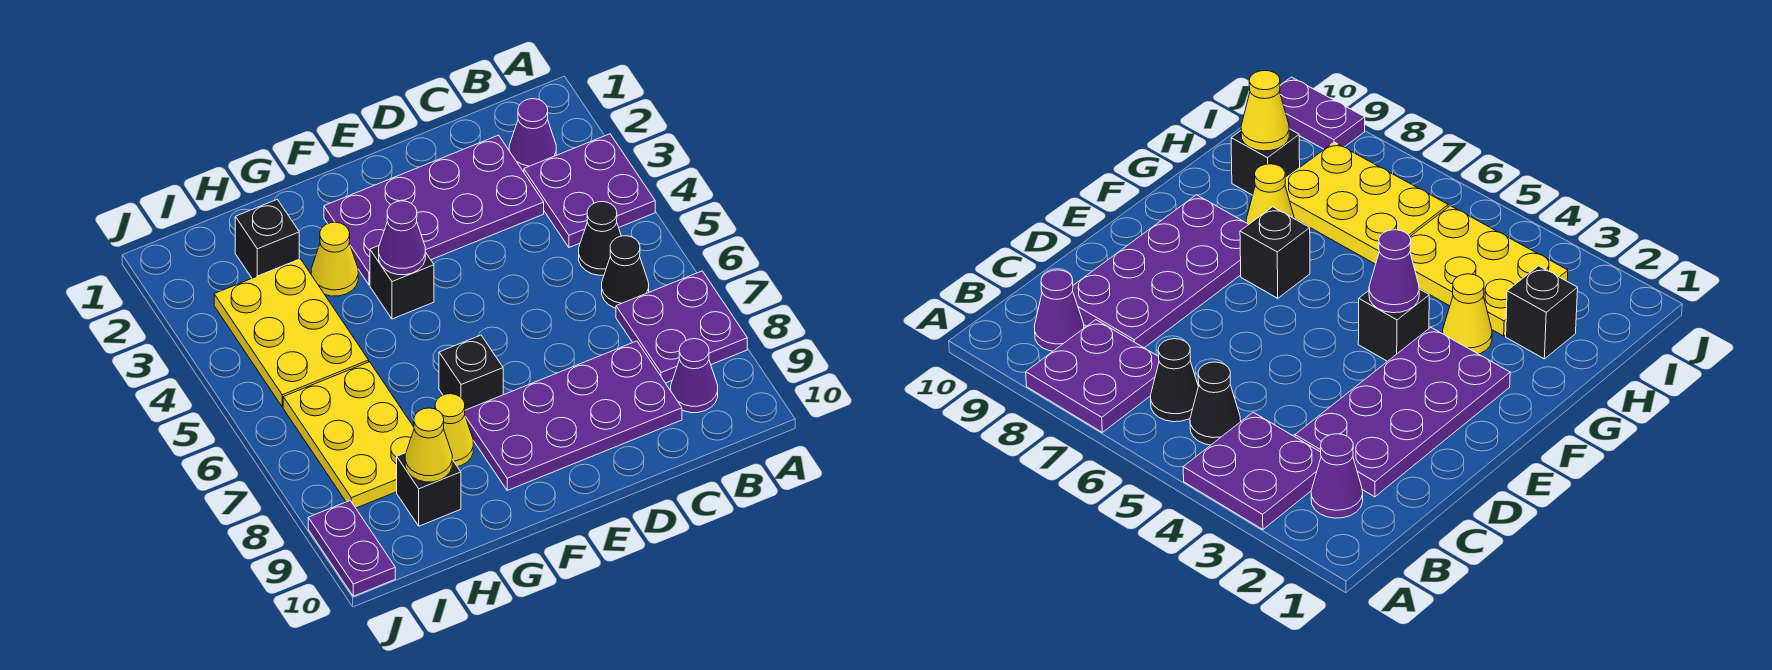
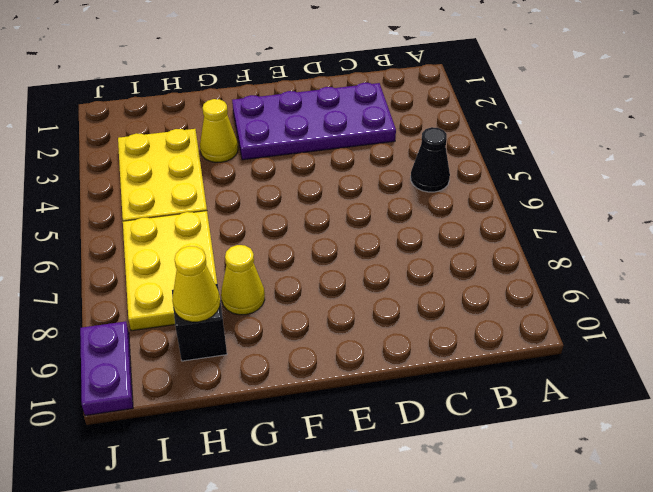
none -> purple plate A3:B4 level 1
none -> purple plate A7:B8 level 1
none -> purple cone B2 level 1

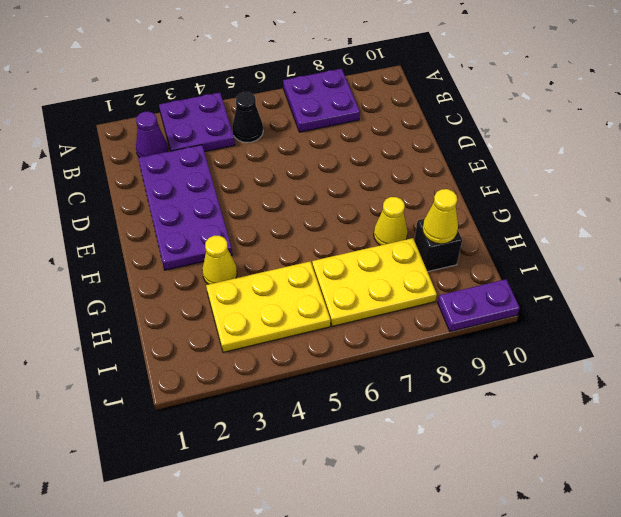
none -> black cone B6 level 1
none -> purple cone B9 level 1
none -> purple plate C8:F9 level 1

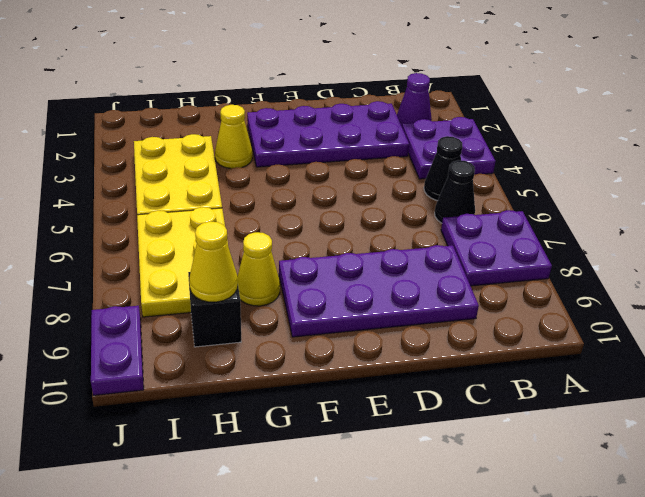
none -> purple cone B9 level 1
none -> black brick F4 level 1
none -> black brick F7 level 1

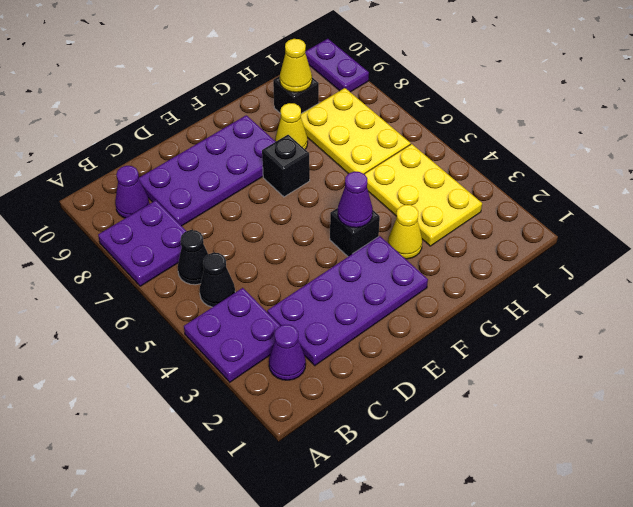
none -> black brick H2 level 1

